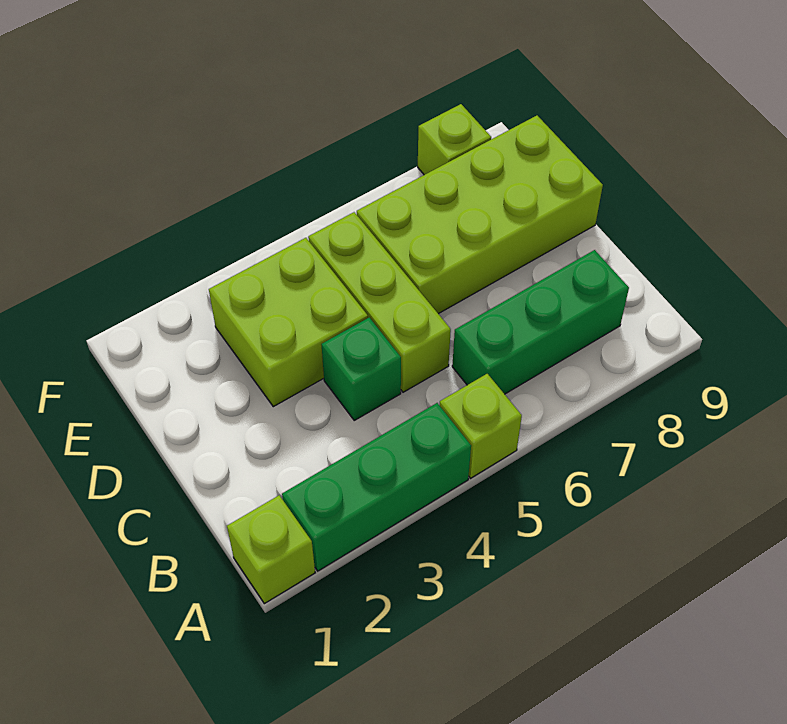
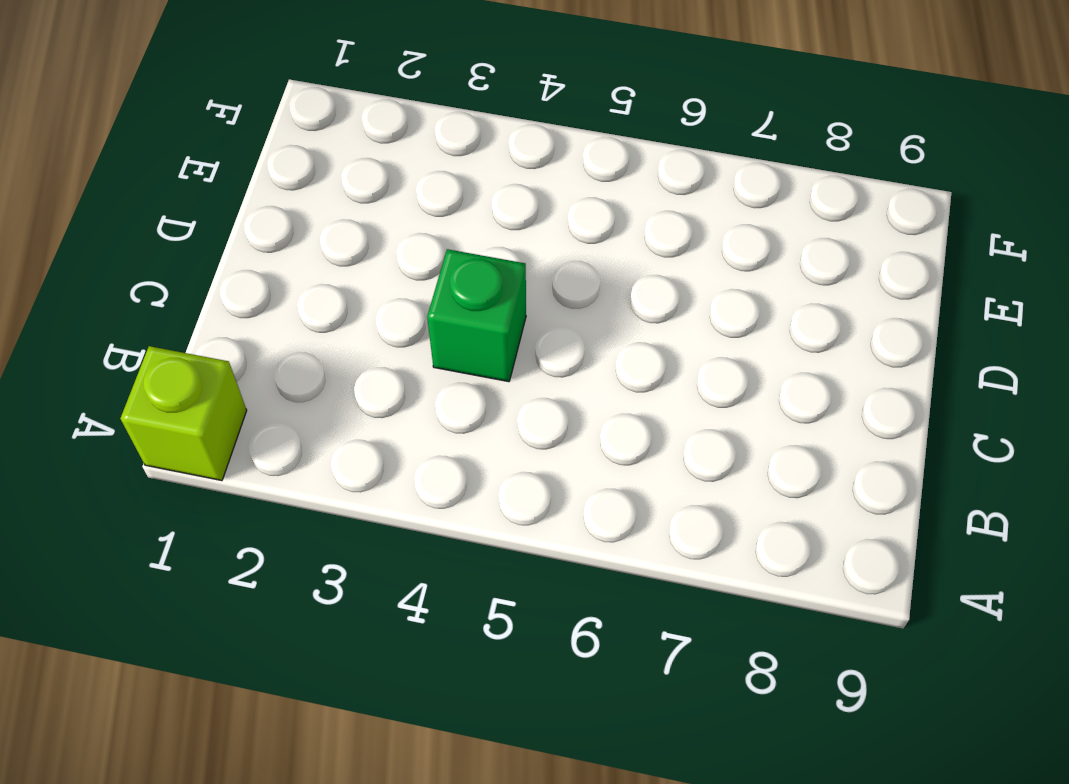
none -> green brick A2:A4 level 1
none -> lime brick A5 level 1

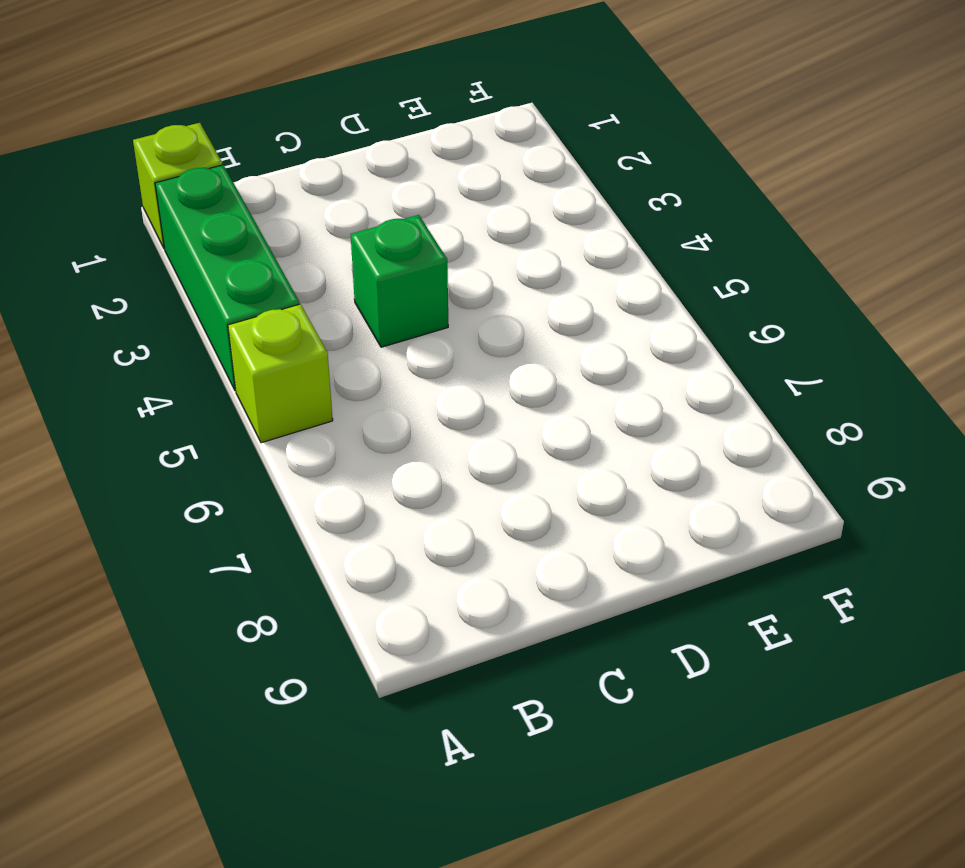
none -> green brick B6:B8 level 1
none -> lime brick C5:E5 level 1

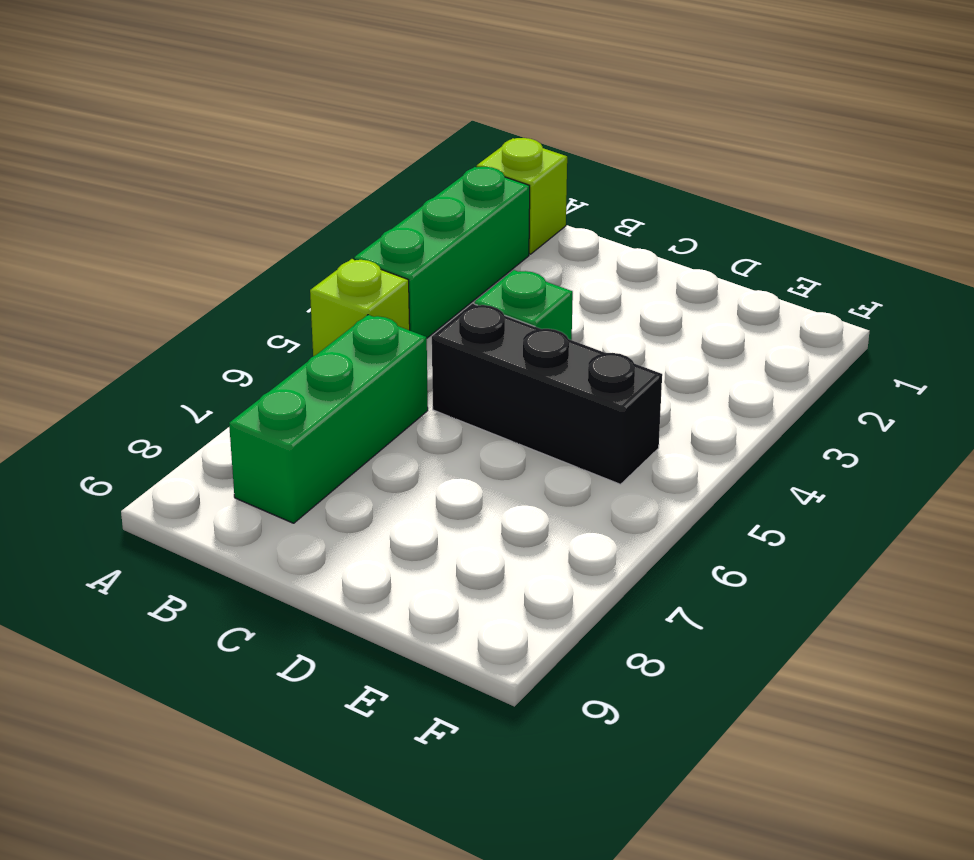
black brick C5:E5 level 1 -> lime brick C5:E5 level 1
none -> lime brick D3:E4 level 1
none -> lime brick D6:E9 level 1

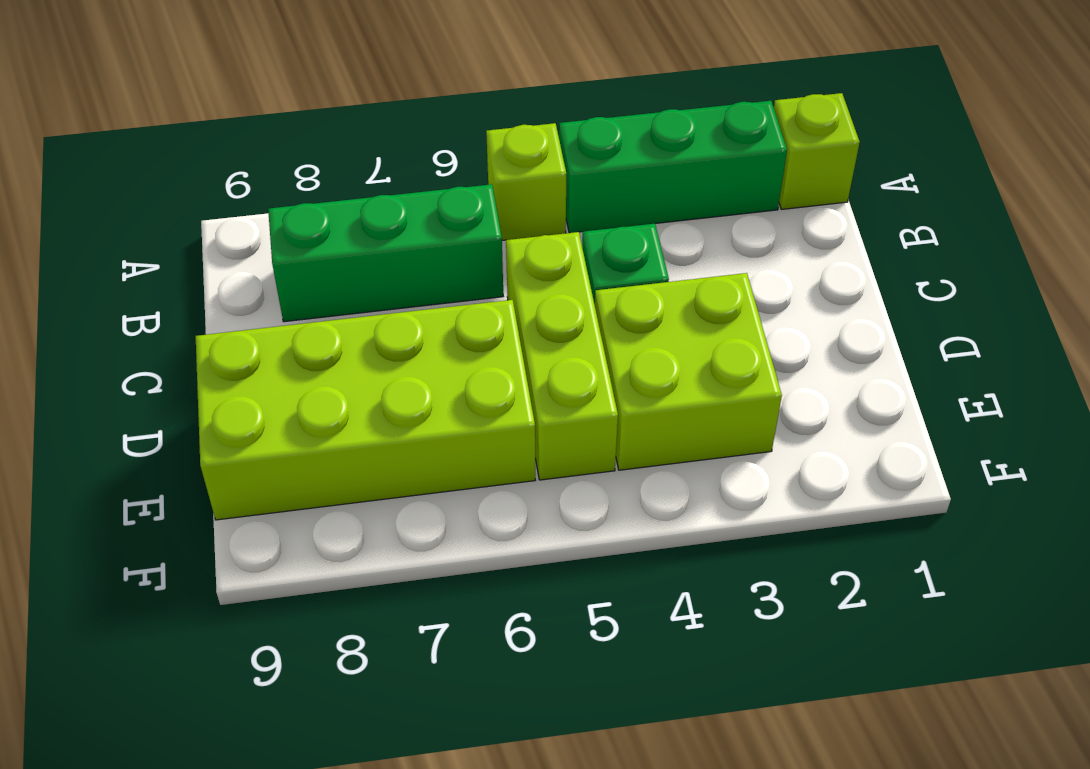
none -> lime brick F8 level 1

